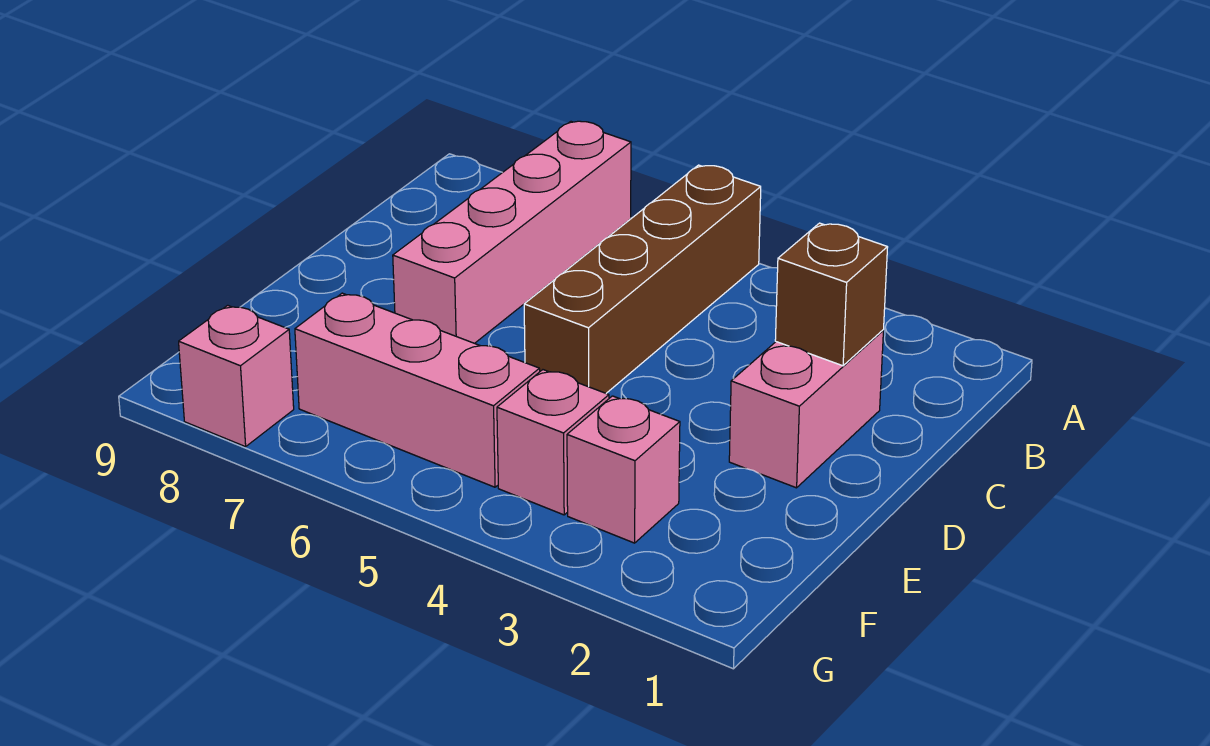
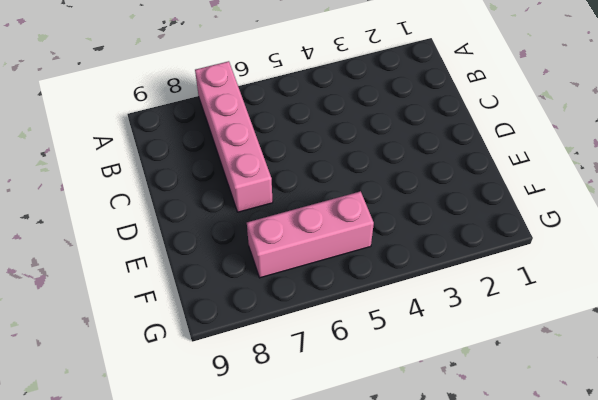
none -> brown brick A5:D5 level 1
none -> pink brick C2:D2 level 1

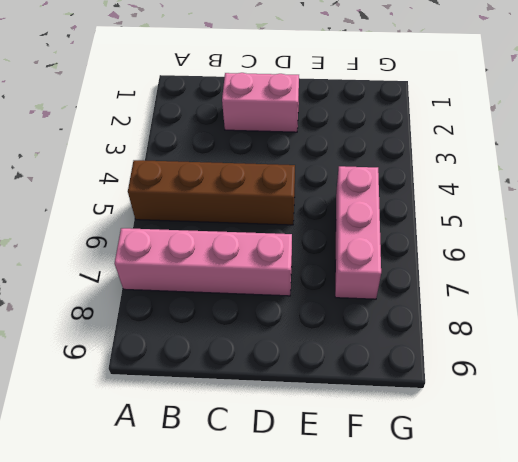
none -> pink brick F3 level 1
none -> pink brick F4 level 1

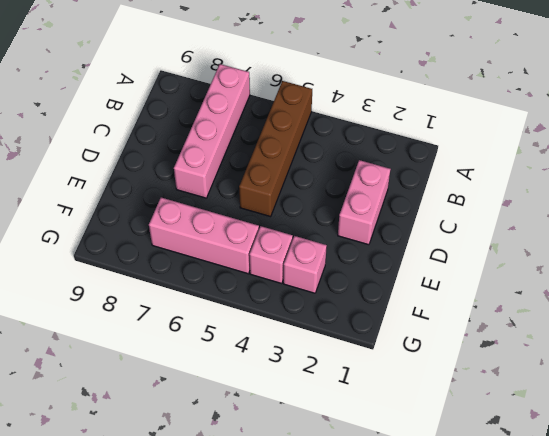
none -> pink brick G8 level 1
none -> brown brick C2 level 2

